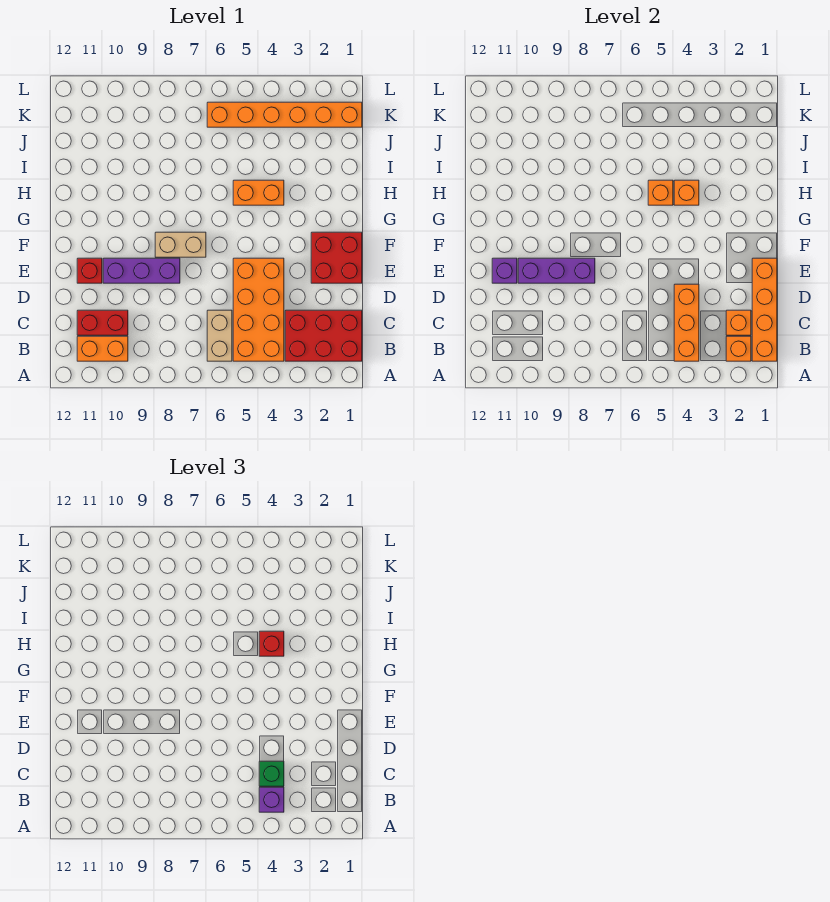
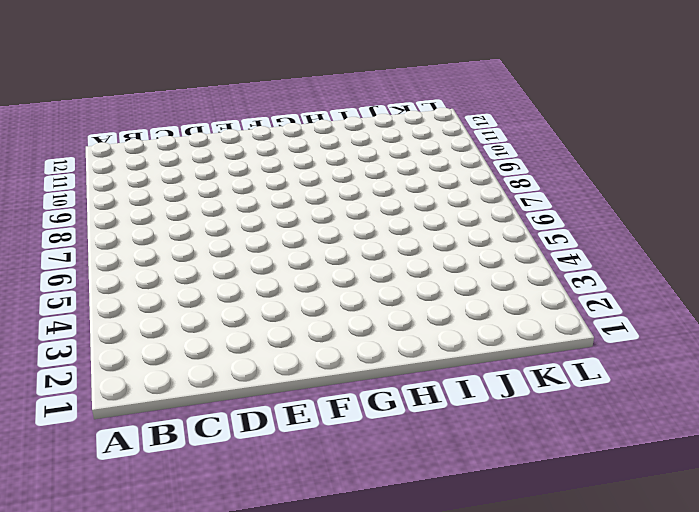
none -> red brick B1:C3 level 1
none -> orange brick B4:E5 level 1
none -> tan brick B6:C6 level 1

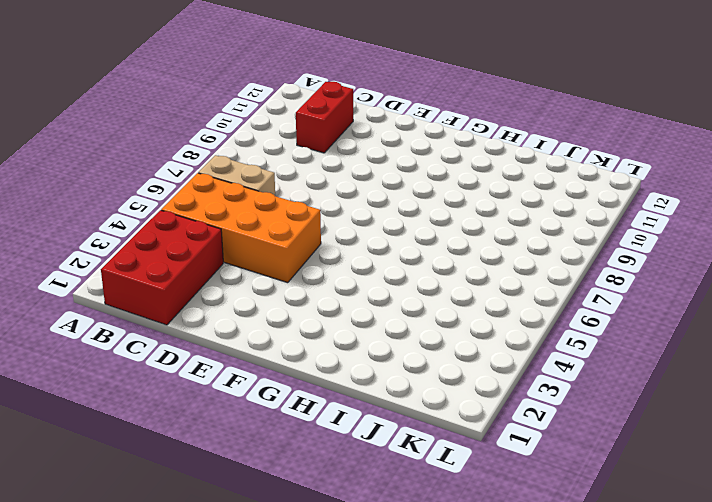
none -> orange brick B10:B11 level 1
none -> red brick E1:F2 level 1
none -> purple brick E8:E10 level 1

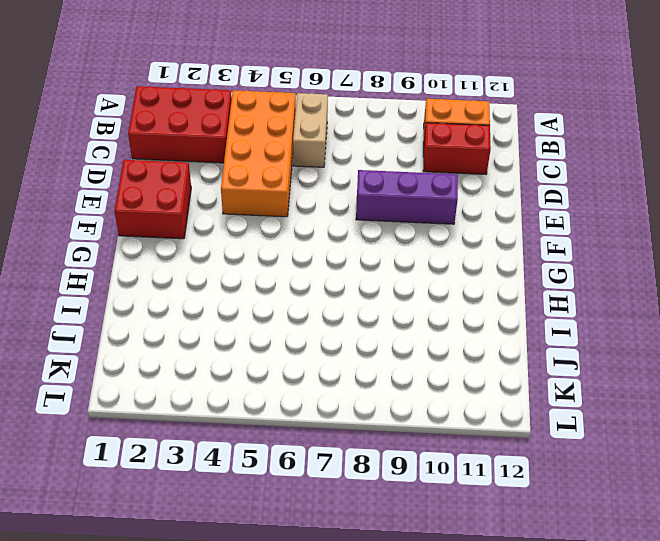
none -> red brick E11 level 1
none -> tan brick F7:F8 level 1
none -> orange brick H4:H5 level 1

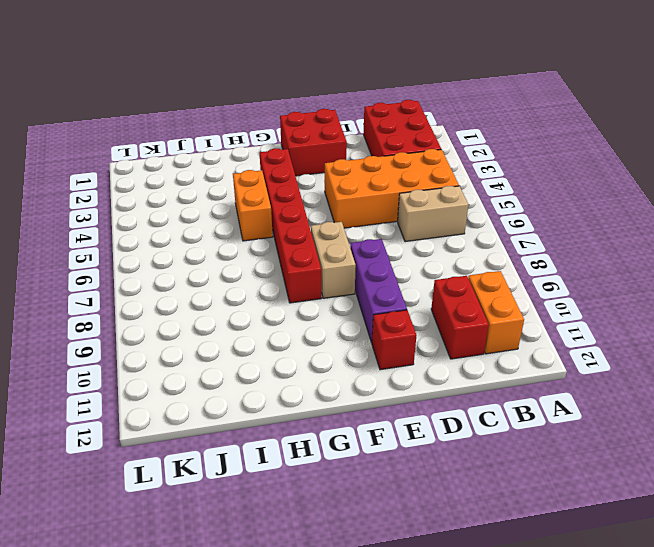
red brick G3:G8 level 1 -> none
none -> orange brick K1:K6 level 1
none -> orange brick B1:E1 level 2
none -> orange brick B2 level 2

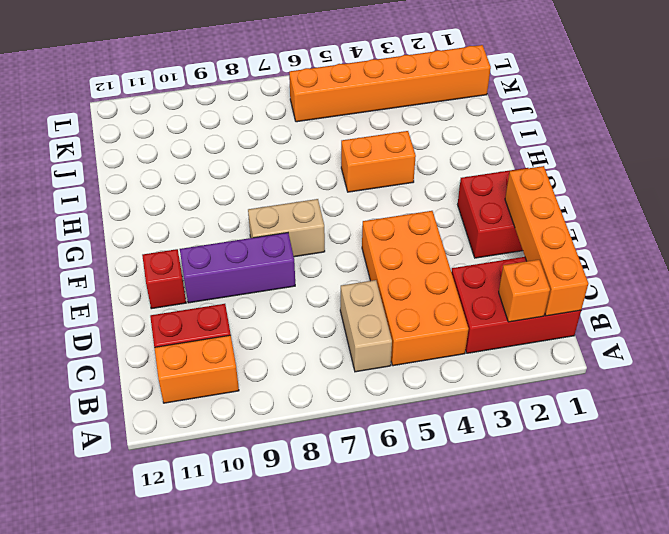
none -> orange brick B4:D4 level 2
none -> orange brick C2 level 2
none -> purple brick E8:E10 level 2

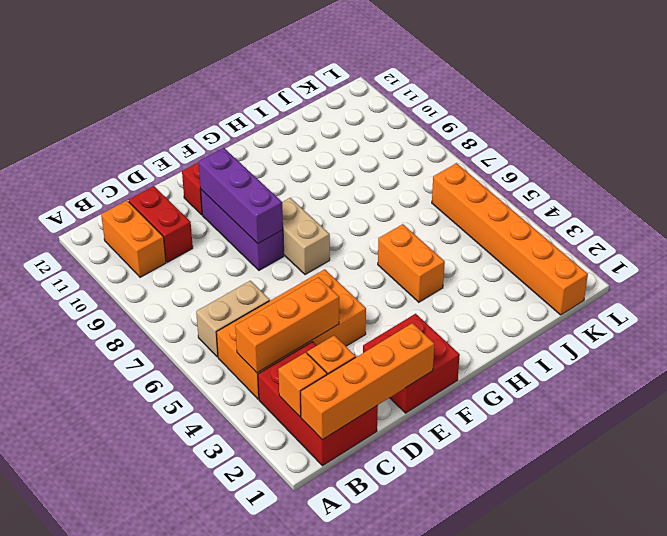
none -> purple brick E11 level 2
none -> orange brick H4 level 2
none -> orange brick H5 level 2

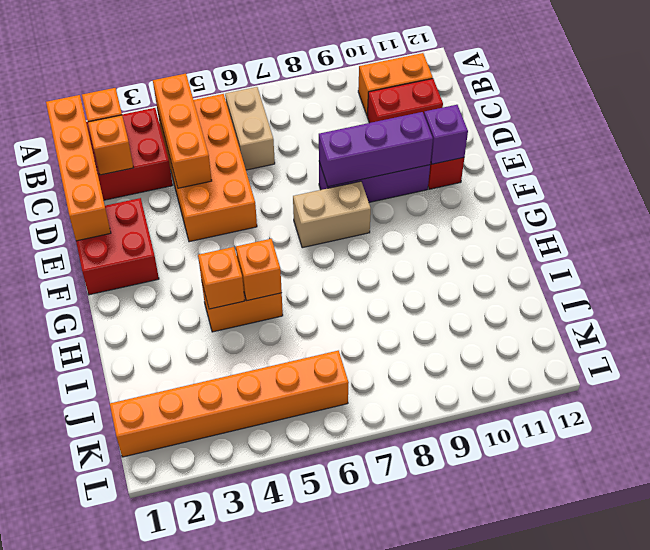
none -> purple brick B4 level 3
none -> green brick C4 level 3
none -> red brick H4 level 3

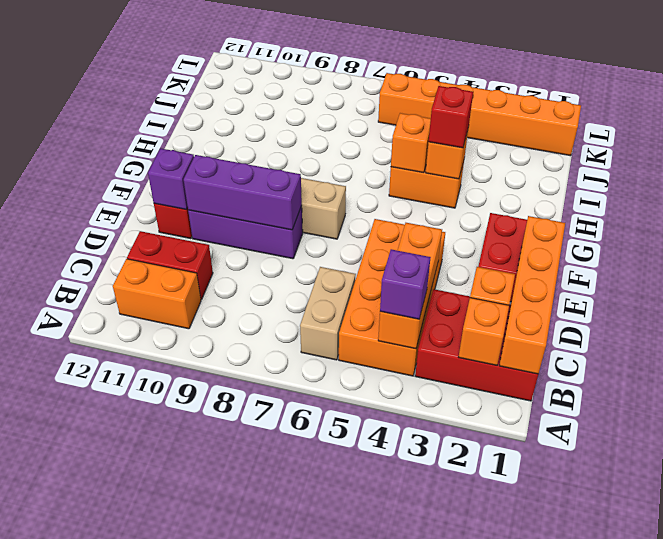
none -> green brick C4 level 3

